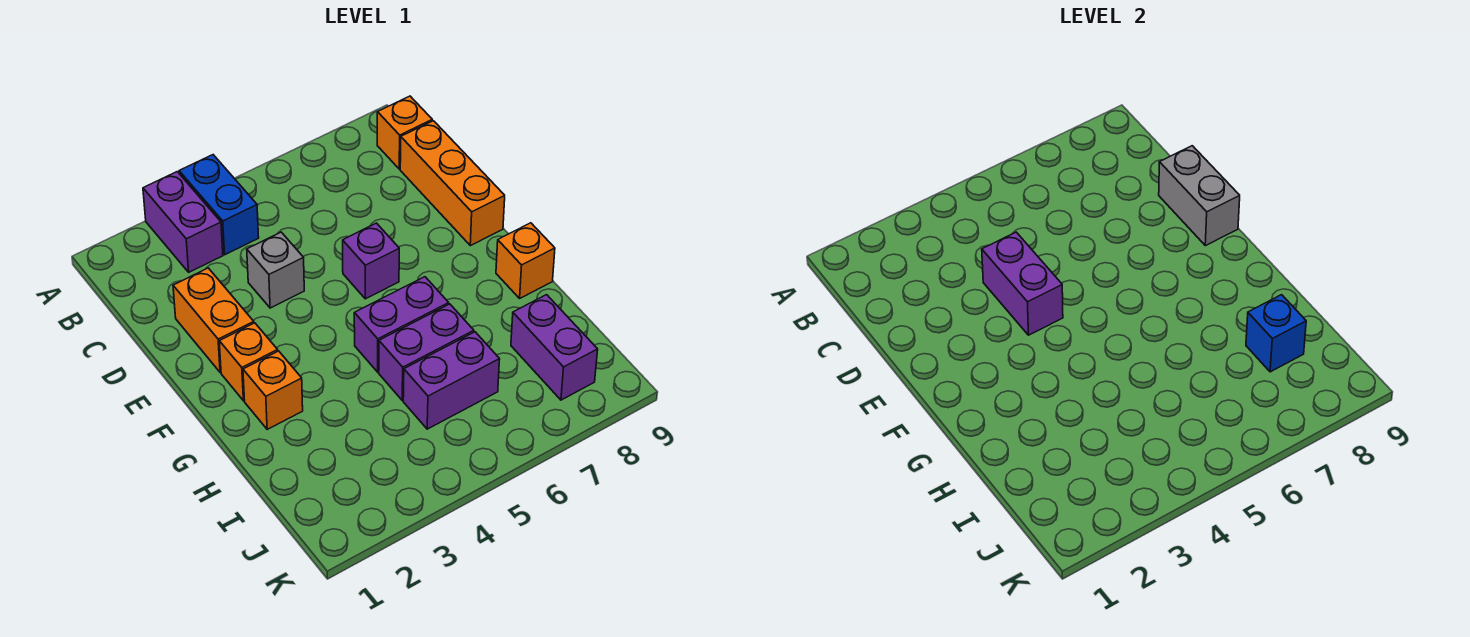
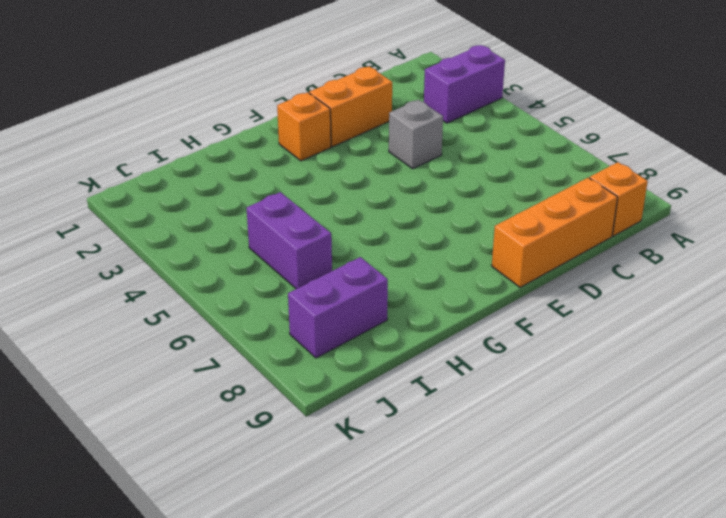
none -> blue brick A4:B4 level 1
none -> purple brick E6 level 1
none -> orange brick G2 level 1

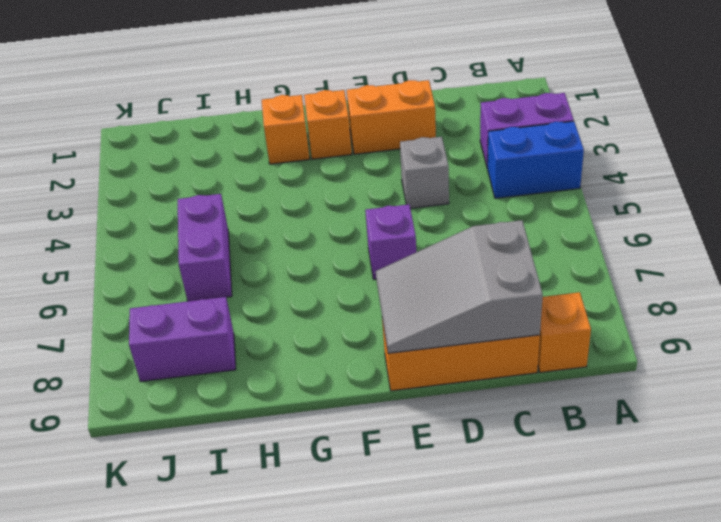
grey slope C8:E9 level 2 top C -> grey brick D9:E9 level 2
none -> purple brick G5:G6 level 1
none -> orange brick G9 level 1
none -> purple brick H5:H6 level 1

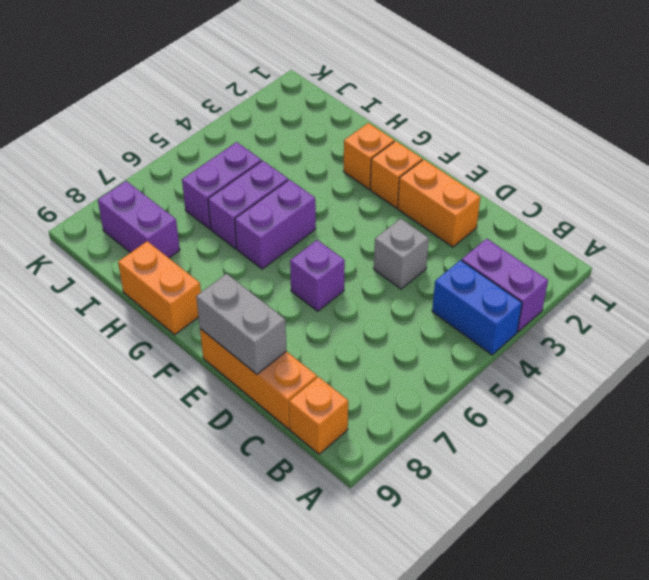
orange brick G9:H9 level 1 -> orange brick G9 level 1
none -> purple brick D4:E4 level 2
none -> blue brick I8 level 2

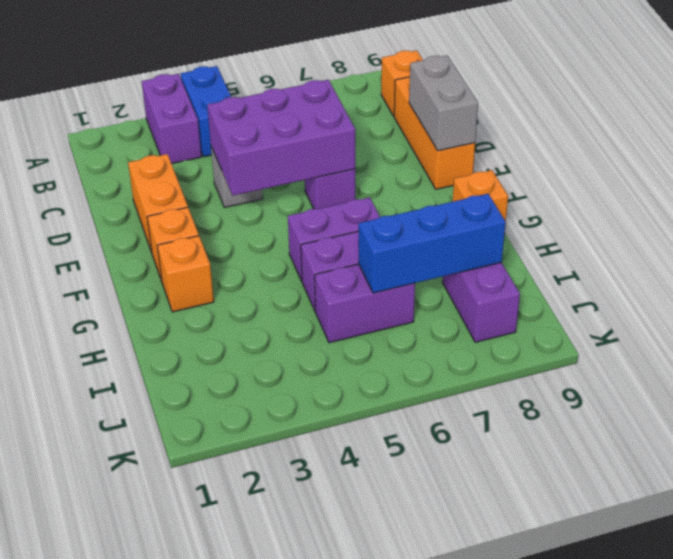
purple brick D4:E6 level 2 -> purple brick D4:E4 level 2
blue brick I6:I8 level 2 -> blue brick I8 level 2

